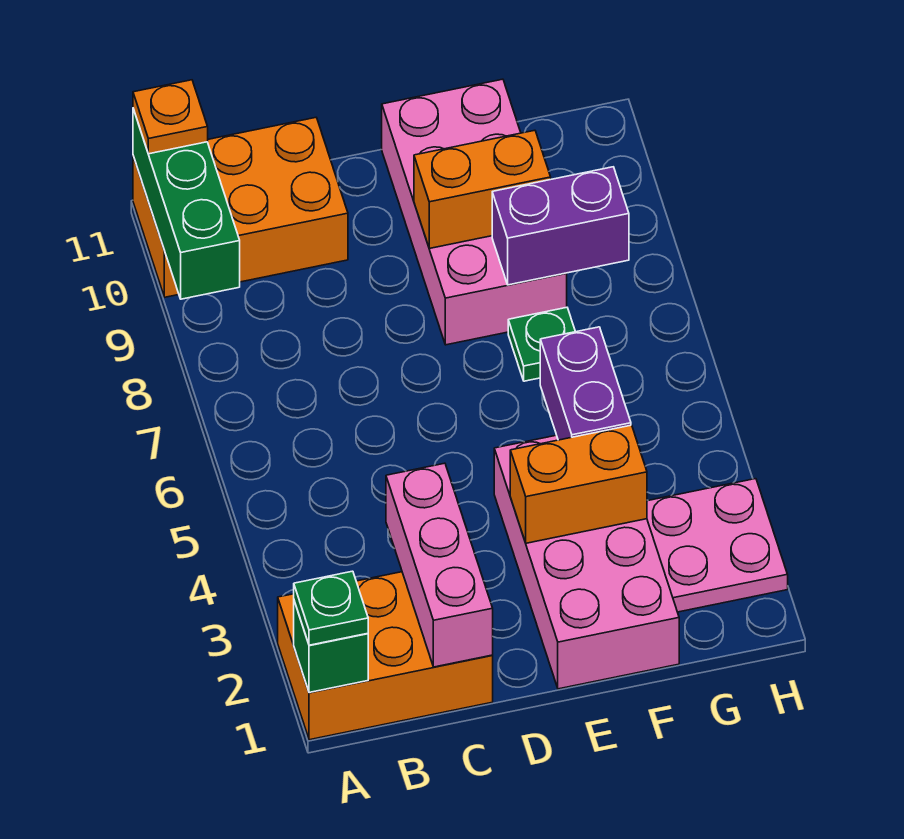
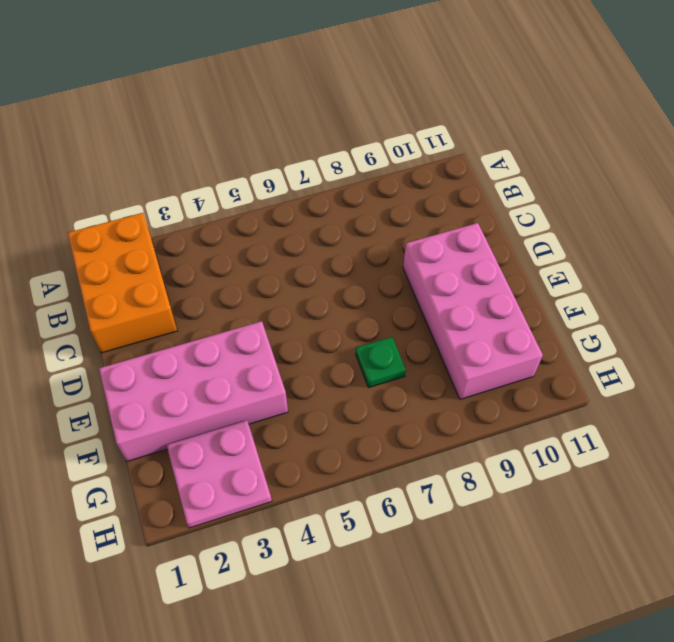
pink brick D9:G10 level 1 -> pink brick E8:F11 level 1
none -> orange brick A10:C11 level 1
none -> green brick A1 level 2
none -> green brick A9:A11 level 2

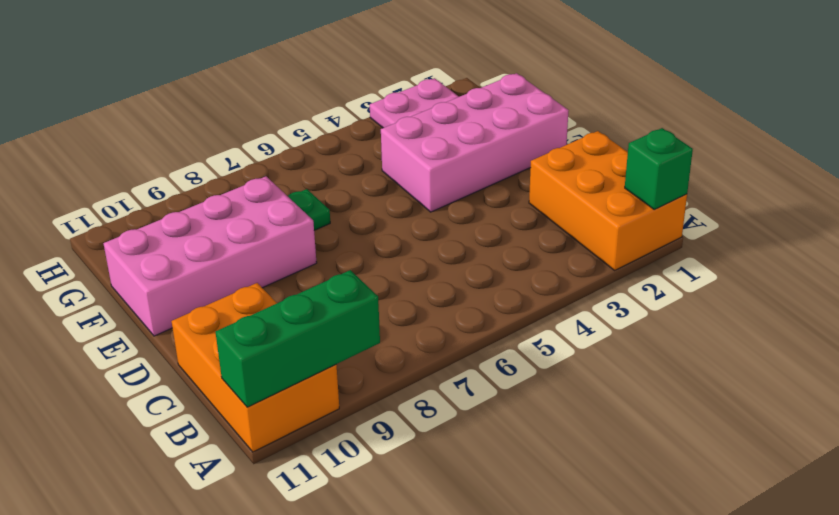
none -> pink brick C1:C3 level 2
none -> orange brick E3:F3 level 2
none -> orange brick E9:F9 level 2

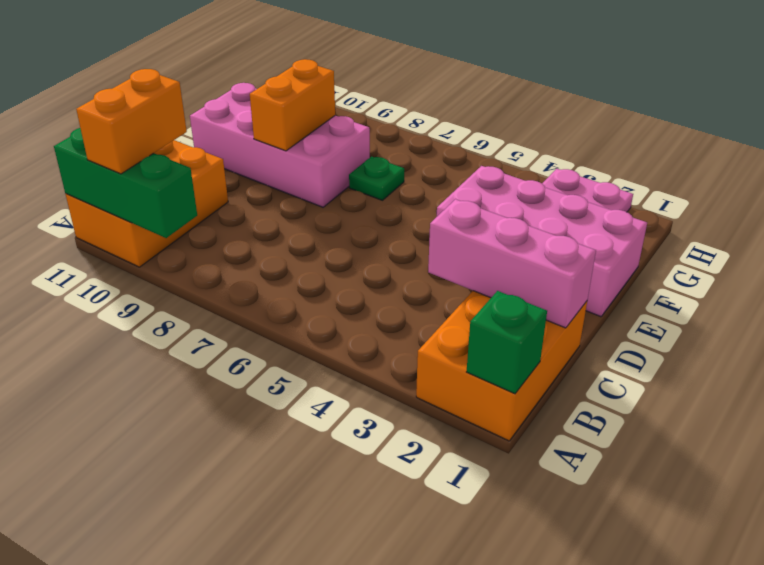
orange brick A10:B10 level 3 -> orange brick E3:F3 level 2
none -> purple brick F4:F5 level 2
none -> purple brick F8:G8 level 2
none -> green plate A1 level 3

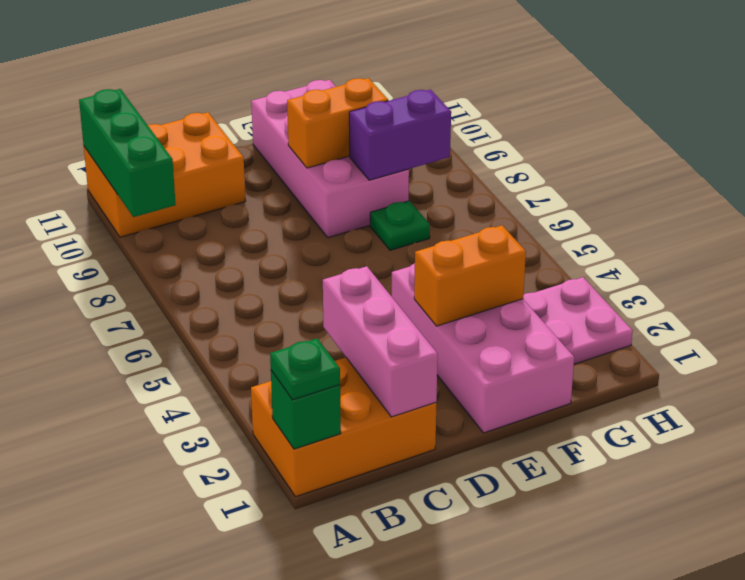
none -> purple brick F4:F5 level 2
none -> orange plate A11 level 3

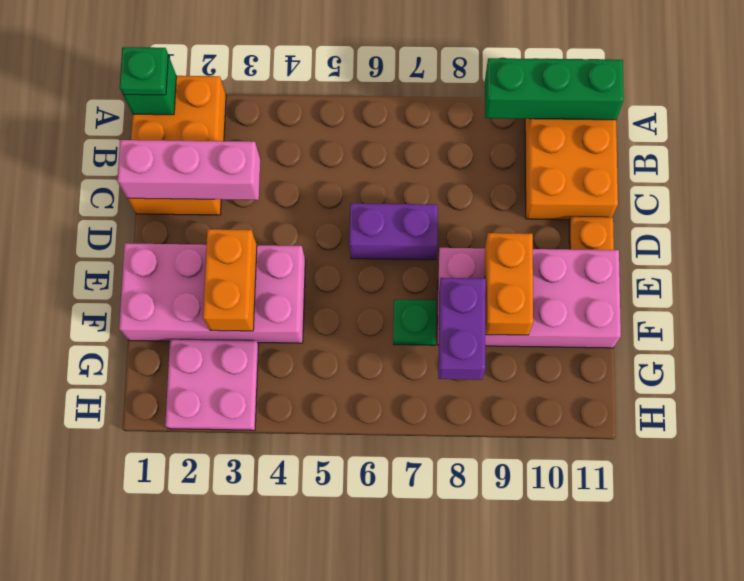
purple brick D6:D7 level 1 -> purple brick F4:F5 level 2
orange plate D11 level 1 -> orange plate A11 level 3

